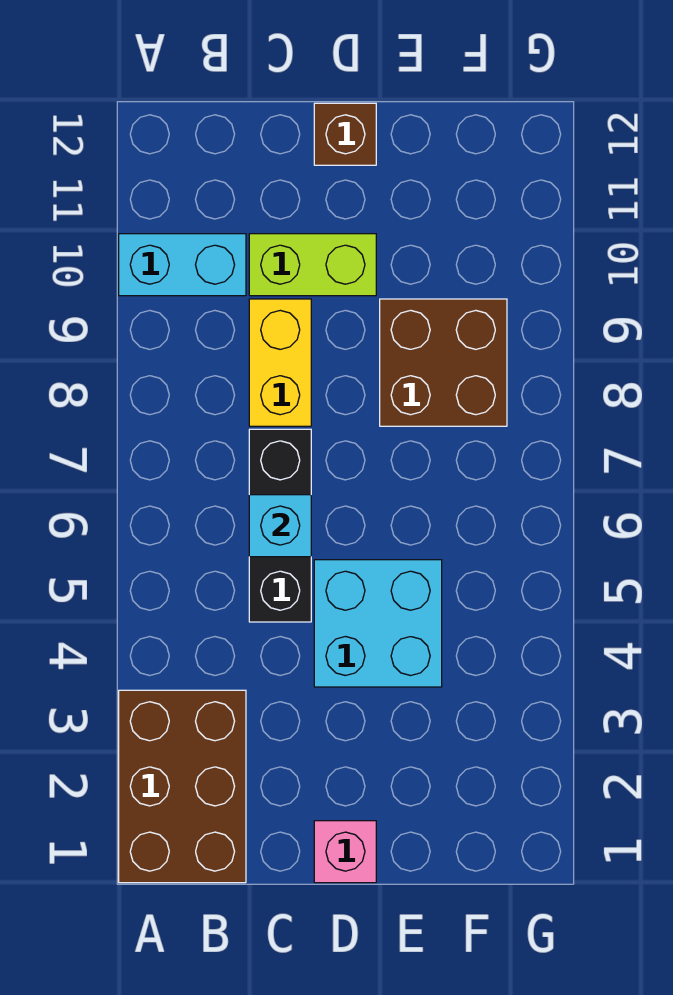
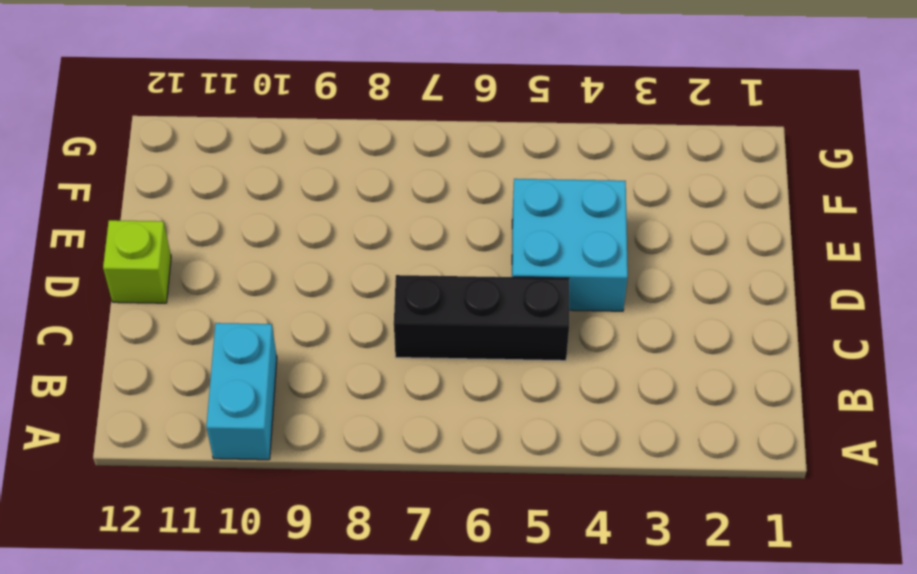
lime brick D12 level 1 -> brown brick D12 level 1
none -> brown brick A1:B3 level 1
none -> yellow brick C8:C9 level 1

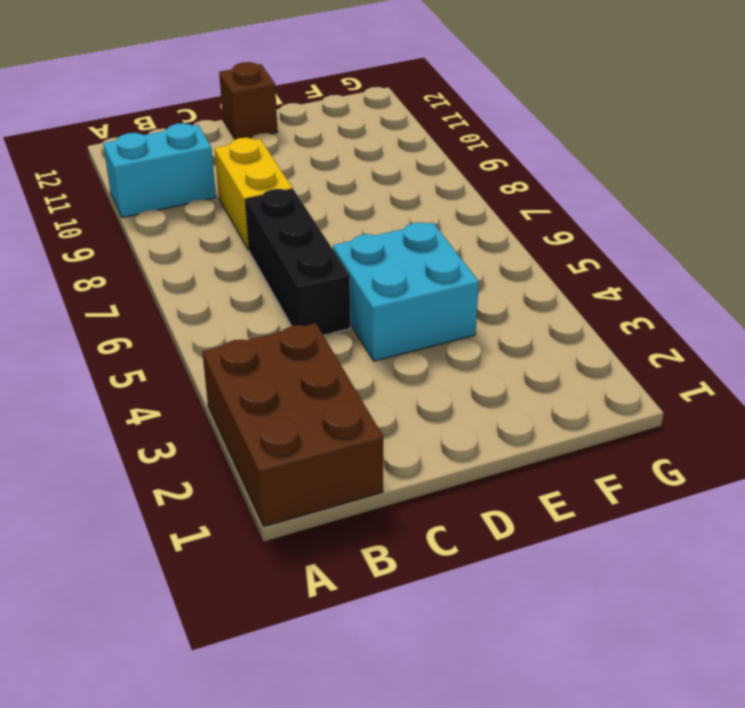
none -> lime brick C10:D10 level 1
none -> pink brick D1 level 1

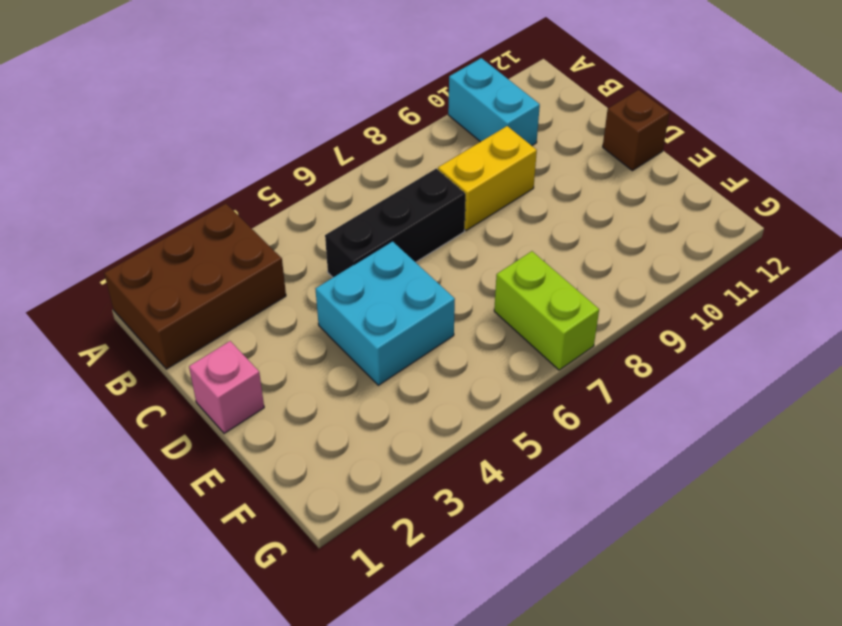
lime brick F7:G7 level 1 -> lime brick C10:D10 level 1
none -> brown brick E8:F9 level 1
none -> cyan brick C6 level 2

